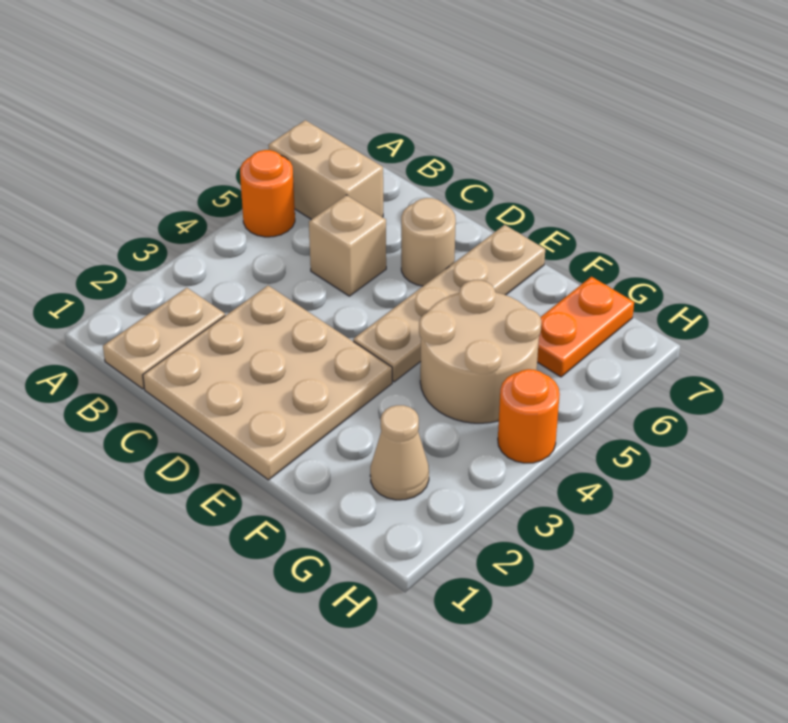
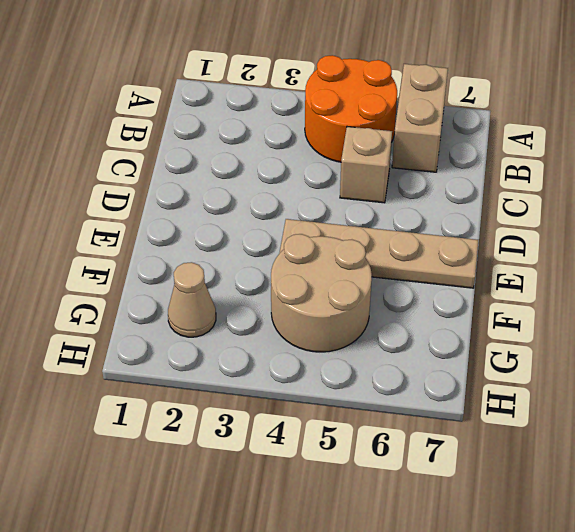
orange round brick A4:B5 level 1 -> orange round brick A5 level 1
none -> tan plate B1:B2 level 1
none -> tan plate C1:E3 level 1

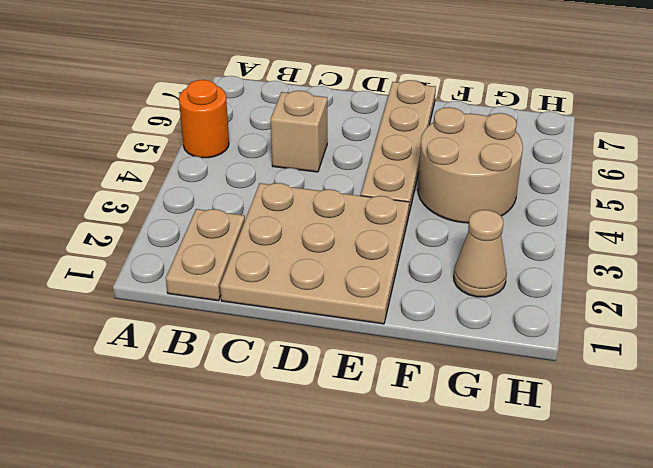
none -> tan brick A6:B6 level 1
none -> tan round brick D6 level 1

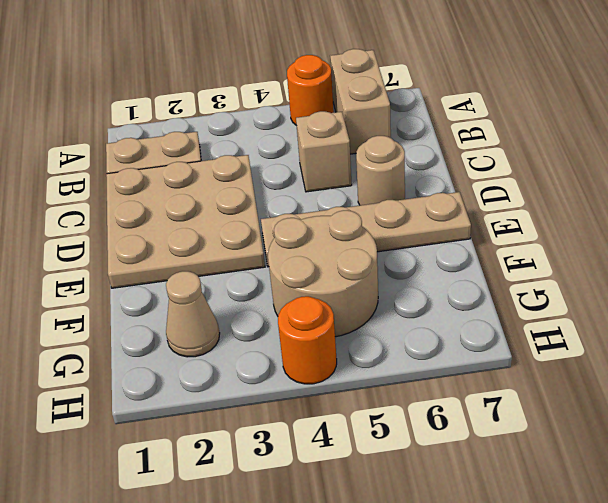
none -> orange plate G6:G7 level 1

